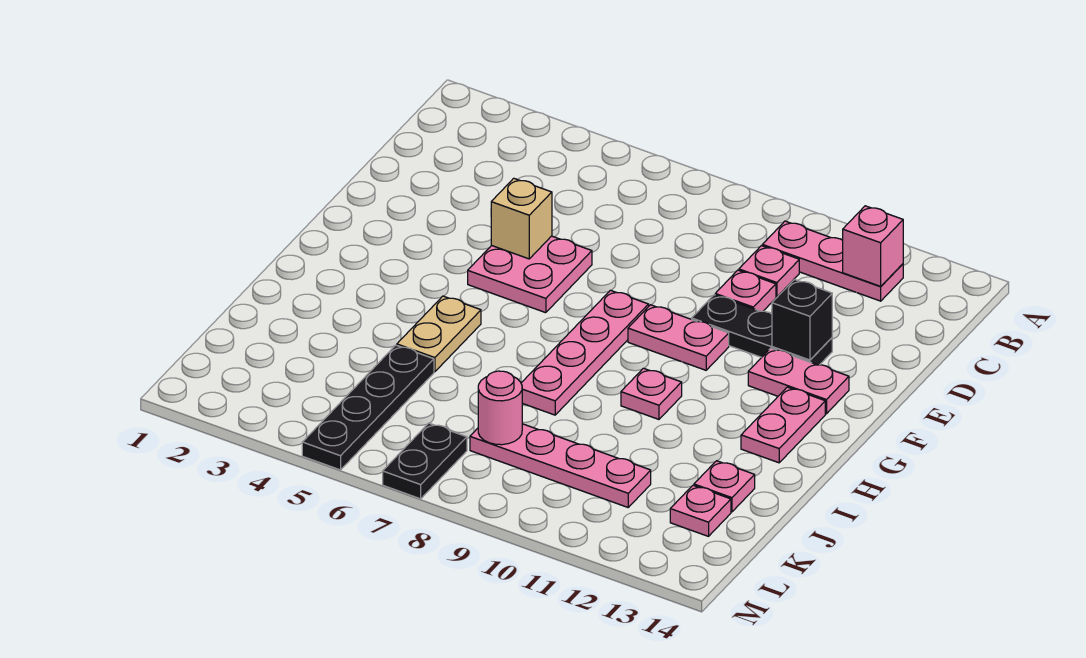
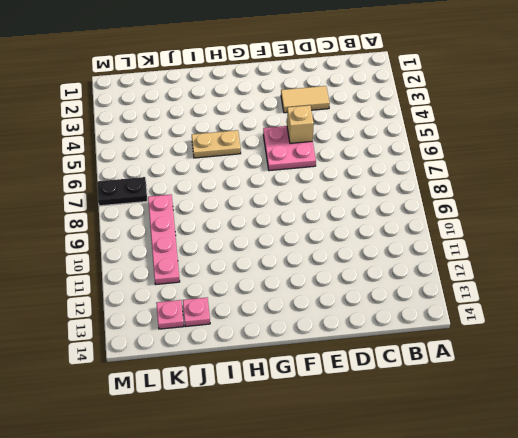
tan tile D3:E3 level 1 -> none
none -> pink plate B10:B12 level 1
none -> pink plate C10 level 1
none -> pink plate D10 level 1

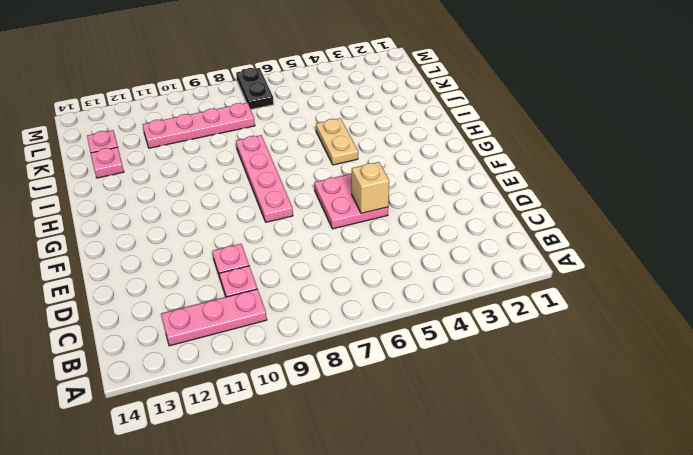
none -> black plate E10:E12 level 1
none -> pink plate F9:F10 level 1
none -> pink plate F12:F13 level 1

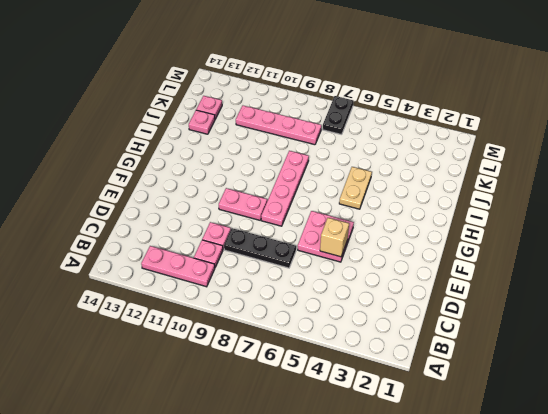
black plate D7:D9 level 1 -> black plate E10:E12 level 1
none -> pink plate F12:F13 level 1
none -> pink plate G13:H13 level 1
none -> pink plate H10 level 1

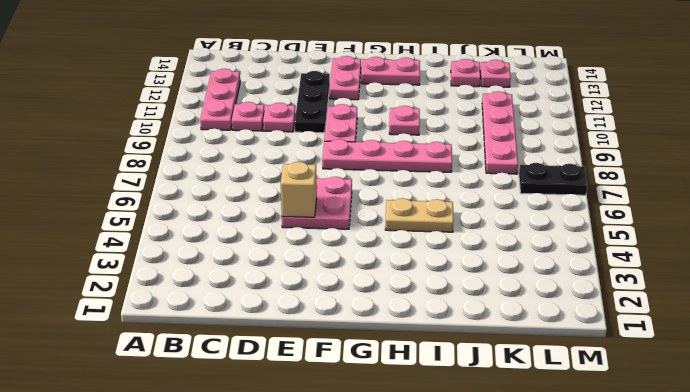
none -> black plate J5:M5 level 1
none -> pink brick B12 level 2
none -> black brick E12 level 2

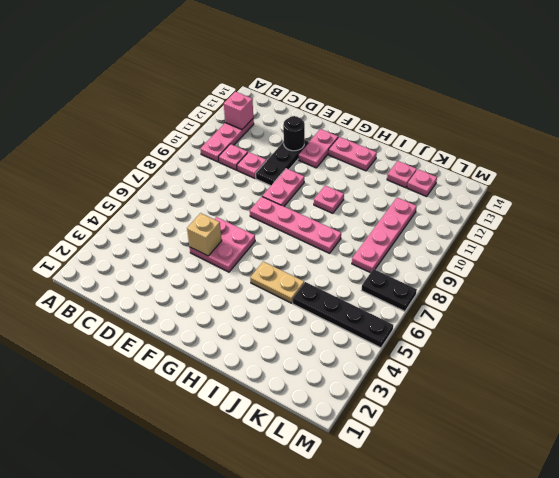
black round brick E12 level 2 -> black brick E12 level 2
none -> pink round brick K8 level 2

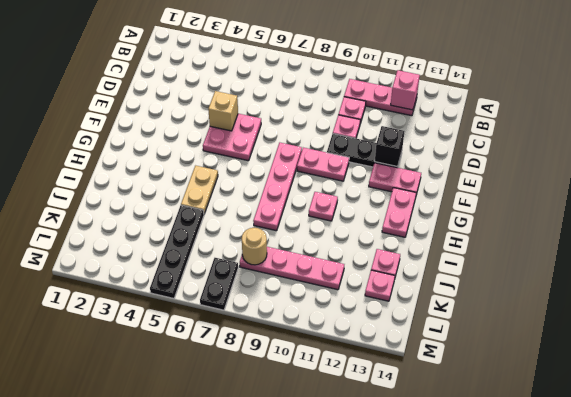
tan round brick K8 level 2 -> pink round brick K8 level 2

